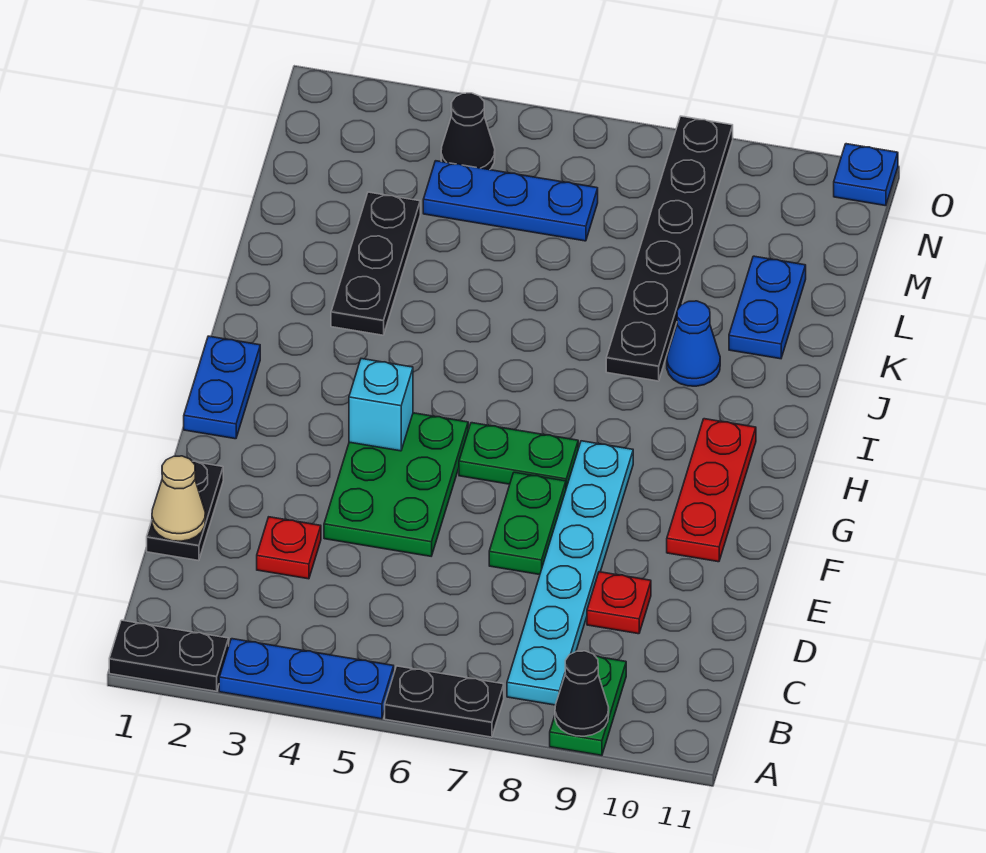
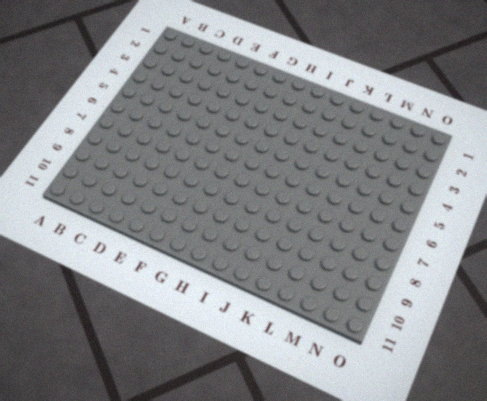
none -> black plate A1:A2 level 1
none -> blue plate A3:A5 level 1
none -> black plate A6:A7 level 1

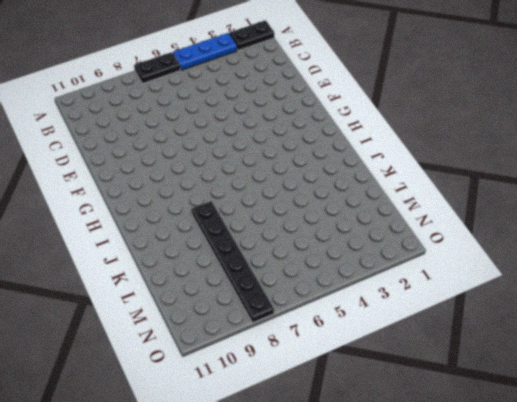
none -> green plate A9:B9 level 1
none -> cyan plate B8:G8 level 1
none -> black plate D1:E1 level 1

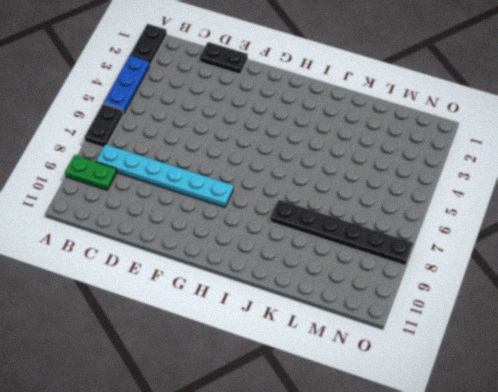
none -> red plate D3 level 1
none -> red plate D9 level 1
none -> green plate E4:G5 level 1

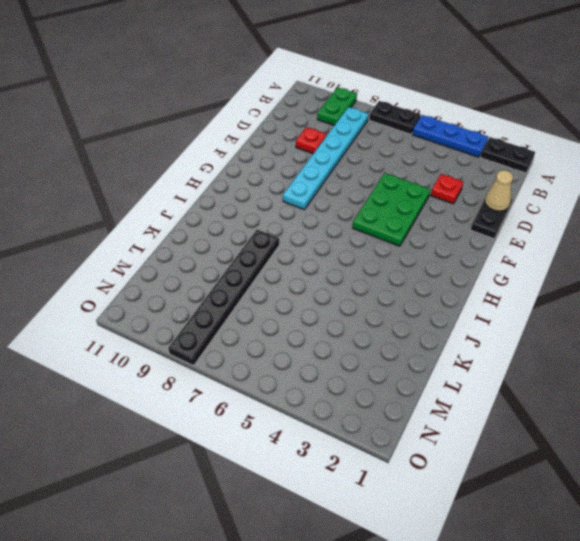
none -> green plate E7:F7 level 1
none -> red plate F10:H10 level 1
none -> blue plate G1:H1 level 1

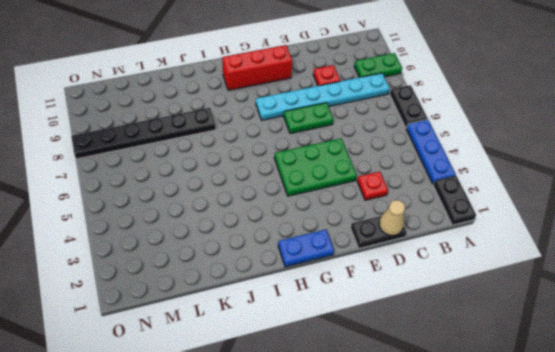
red brick F10:H10 level 1 -> red plate F10:H10 level 1
none -> green plate G6:G7 level 1
none -> black plate J3:L3 level 1
none -> blue cone J9 level 1

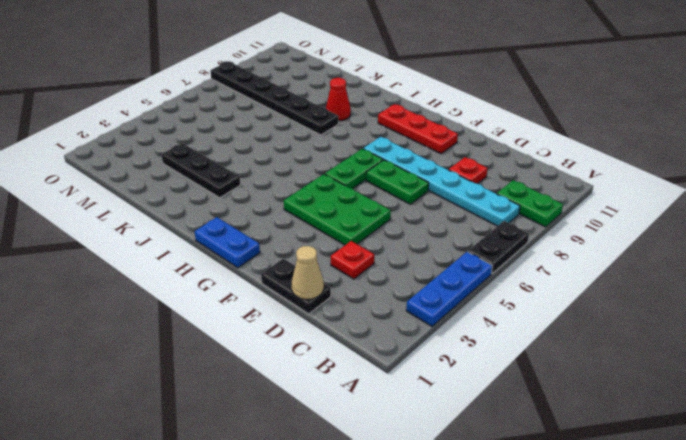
red cone J9 level 1 -> blue cone J9 level 1
none -> black plate A1:A2 level 1
none -> blue plate K10:L10 level 1
none -> blue plate M4:M6 level 1

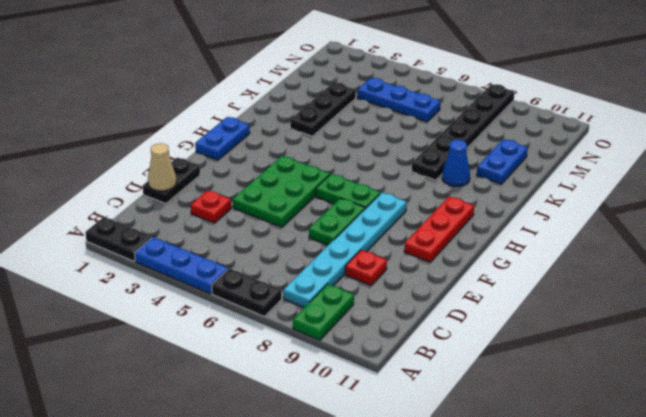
none -> black cone N4 level 1
none -> blue plate O11 level 1
none -> black cone A9 level 2

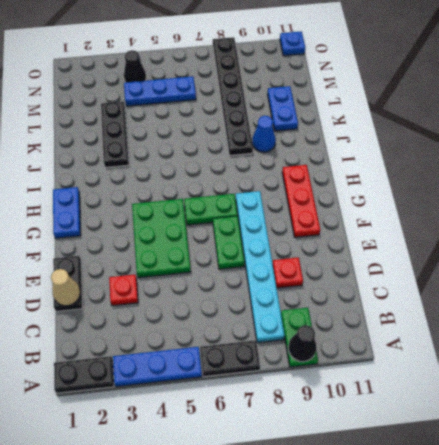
none -> cyan brick G4 level 2

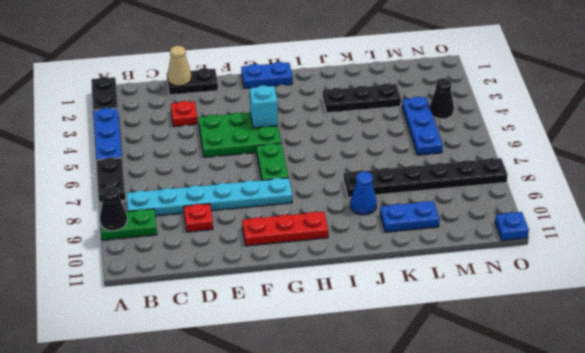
none -> green plate E7:F7 level 1

